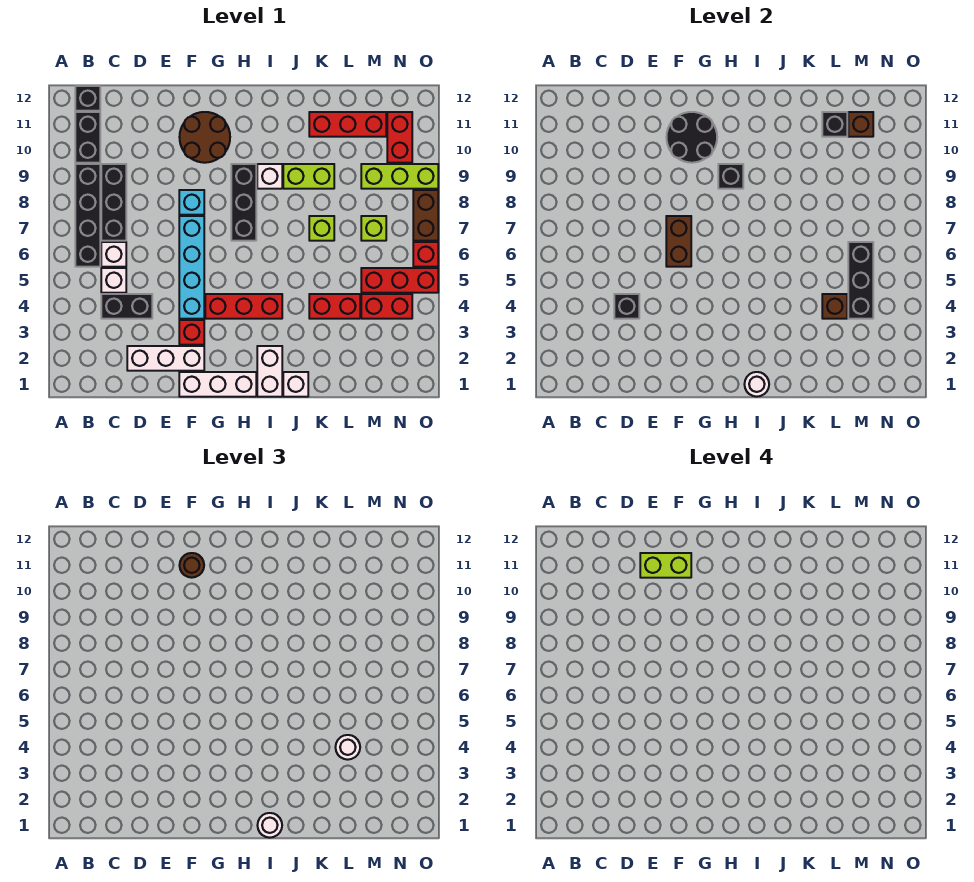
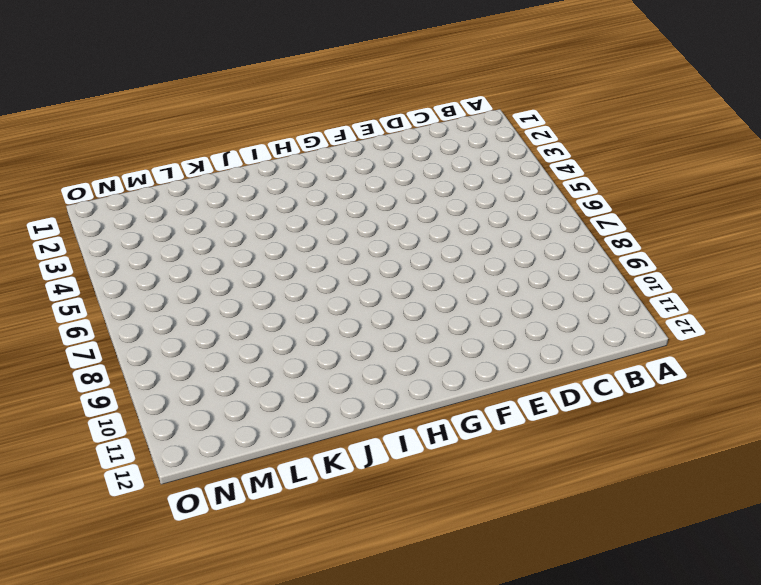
none -> black brick B6:B9 level 1
none -> black brick B10:B11 level 1
none -> black brick B12 level 1
none -> black brick C4:D4 level 1

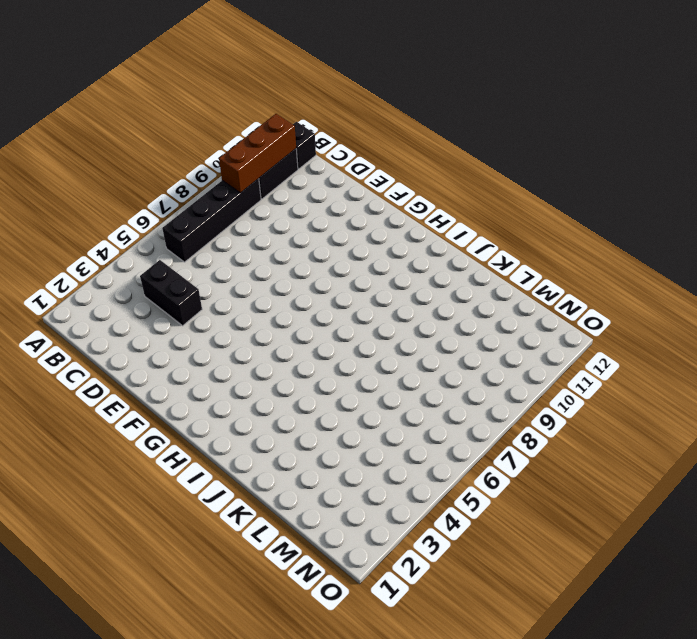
brown brick B9:B11 level 2 -> none
none -> white brick C5 level 1
none -> white brick C6 level 1
none -> black brick C7:C9 level 1
none -> white brick D2:F2 level 1

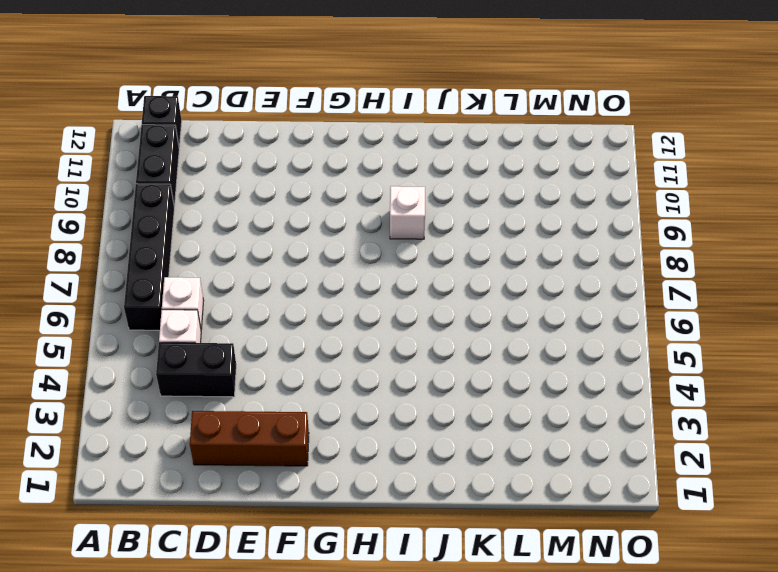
brown brick D2:F2 level 1 -> white brick D2:F2 level 1
none -> black brick C7:C9 level 1
none -> white brick F1:H1 level 1
none -> red brick F3 level 1
none -> cyan brick F4:F7 level 1

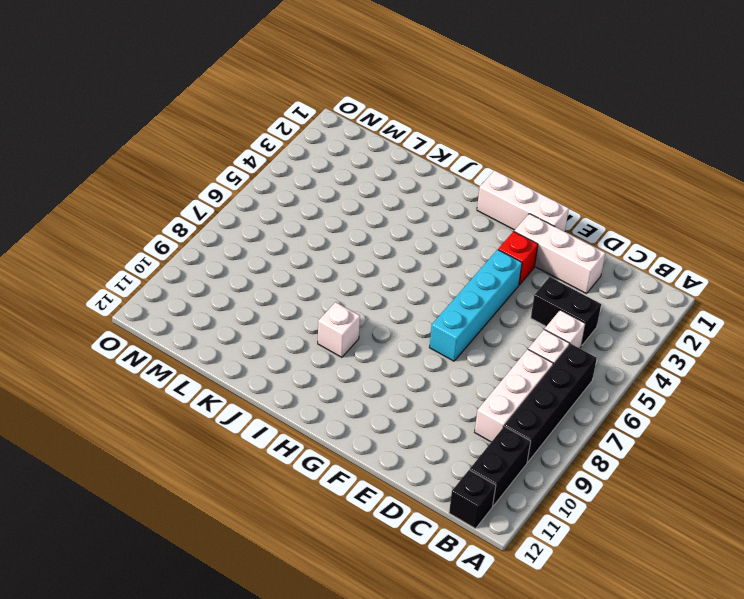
white brick C7:C9 level 1 -> black brick C7:C9 level 1
none -> cyan brick F8 level 1
none -> brown round brick F10:G11 level 1
none -> red brick G4:I4 level 1
none -> black brick H7:H9 level 1

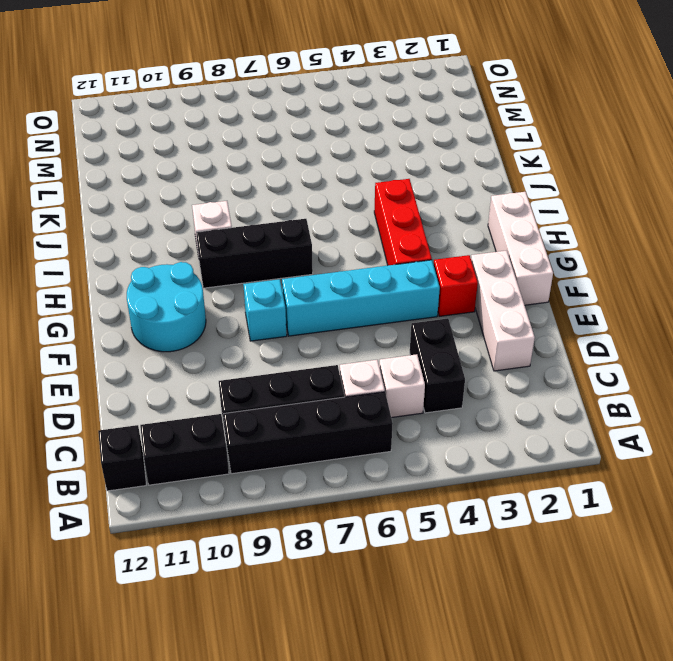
cyan round brick F10:G11 level 1 -> brown round brick F10:G11 level 1
none -> white brick I1:I2 level 1
none -> white brick J1 level 1
none -> lime brick J9:K9 level 1
none -> red brick K4:L4 level 1

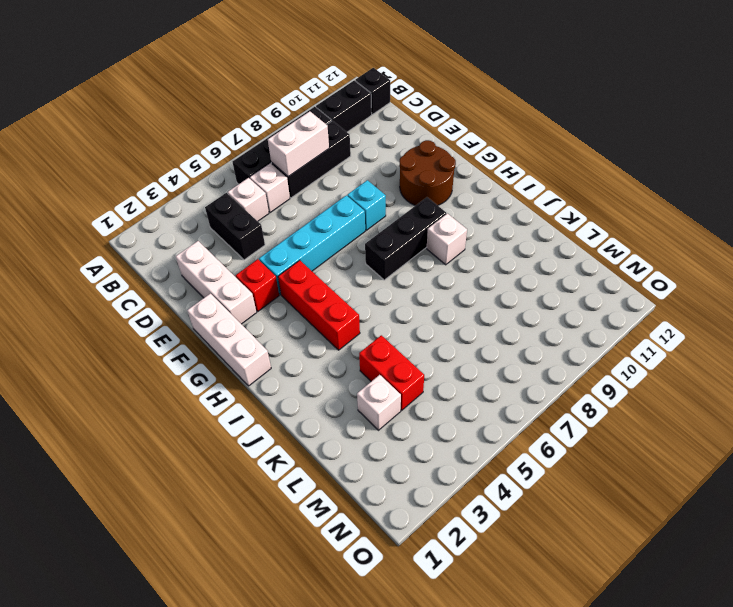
white brick C7:C8 level 2 -> white brick I1:I2 level 1
white brick L3 level 1 -> white brick J1 level 1
none -> lime brick J9:K9 level 1
none -> lime brick K7 level 1
none -> red brick K11:M11 level 1
none -> red brick M4:N4 level 1

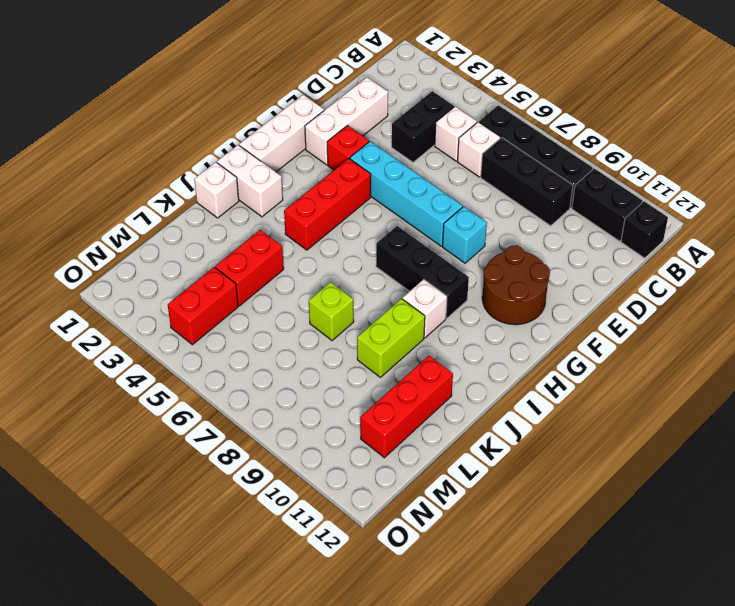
none -> red brick M5:O5 level 1
none -> lime brick M7 level 1
none -> lime brick M9:O9 level 1
none -> red brick N10:N11 level 1

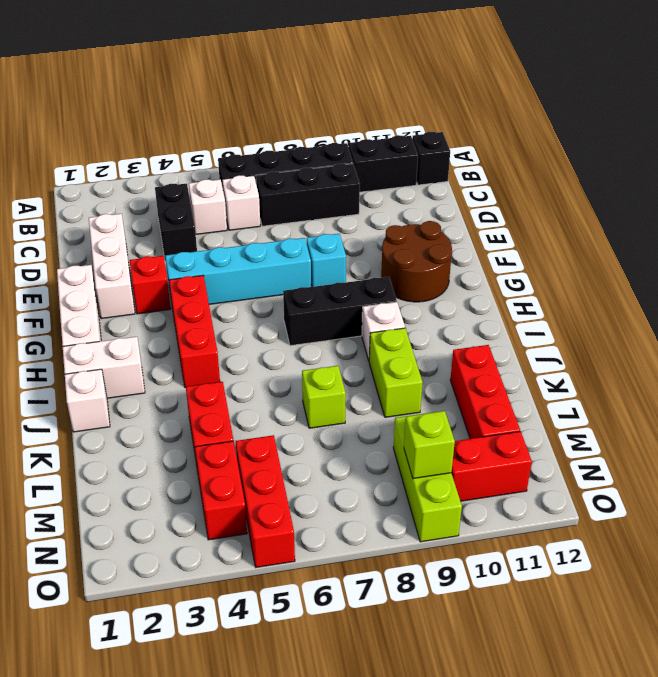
lime brick N9 level 2 -> lime brick M7 level 1
none -> red brick O6 level 1
none -> brown brick O7:O8 level 1
none -> black brick D4 level 2
none -> brown brick F6:F7 level 2

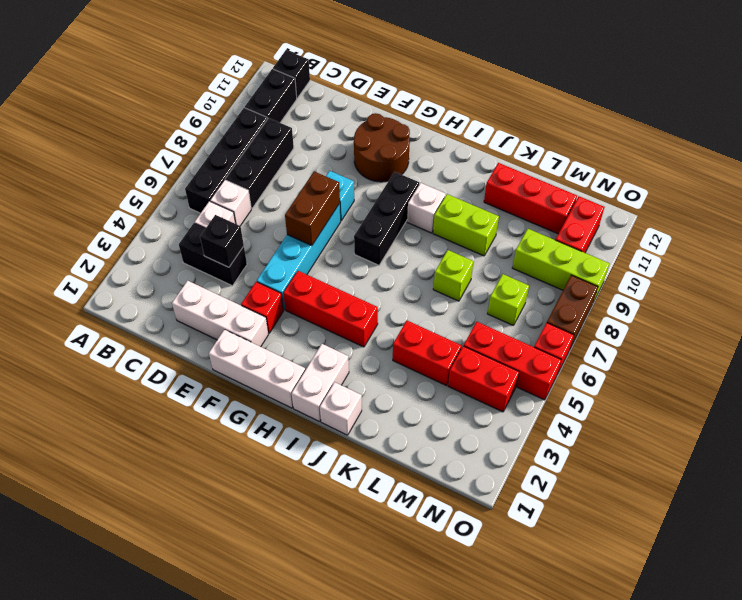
none -> black round brick F10:G11 level 2
none -> black brick H9 level 2
none -> white round brick I1 level 2
none -> brown brick L4 level 2

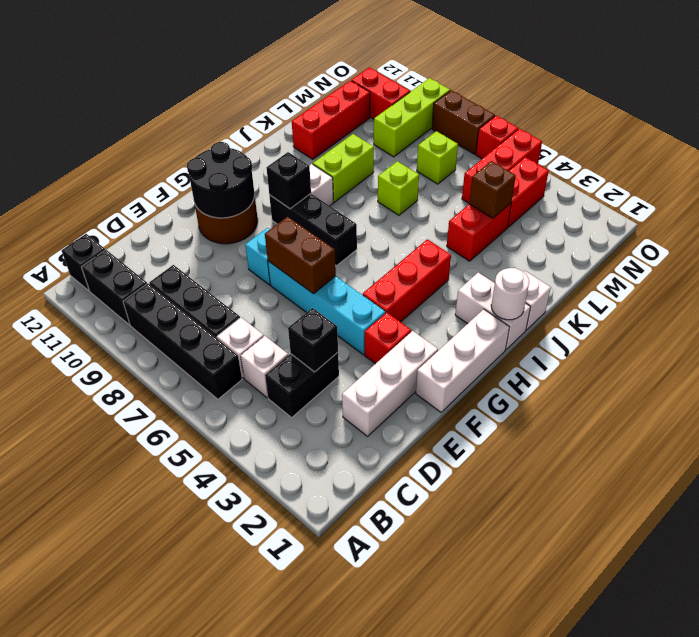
none -> black brick L11 level 2
none -> black brick M4:M6 level 2
none -> brown brick M11 level 2
none -> brown round brick F11 level 3

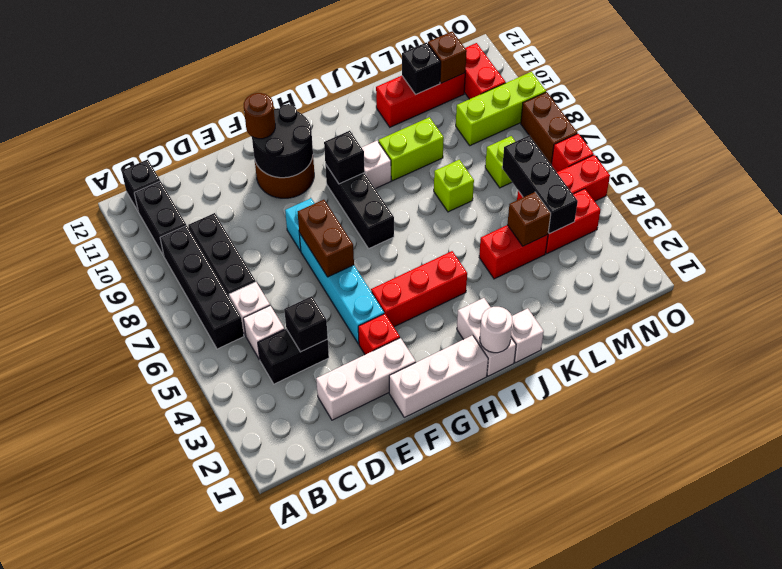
none -> white round brick I1 level 3
none -> white round brick L4 level 3
none -> lime brick E11:F11 level 4

